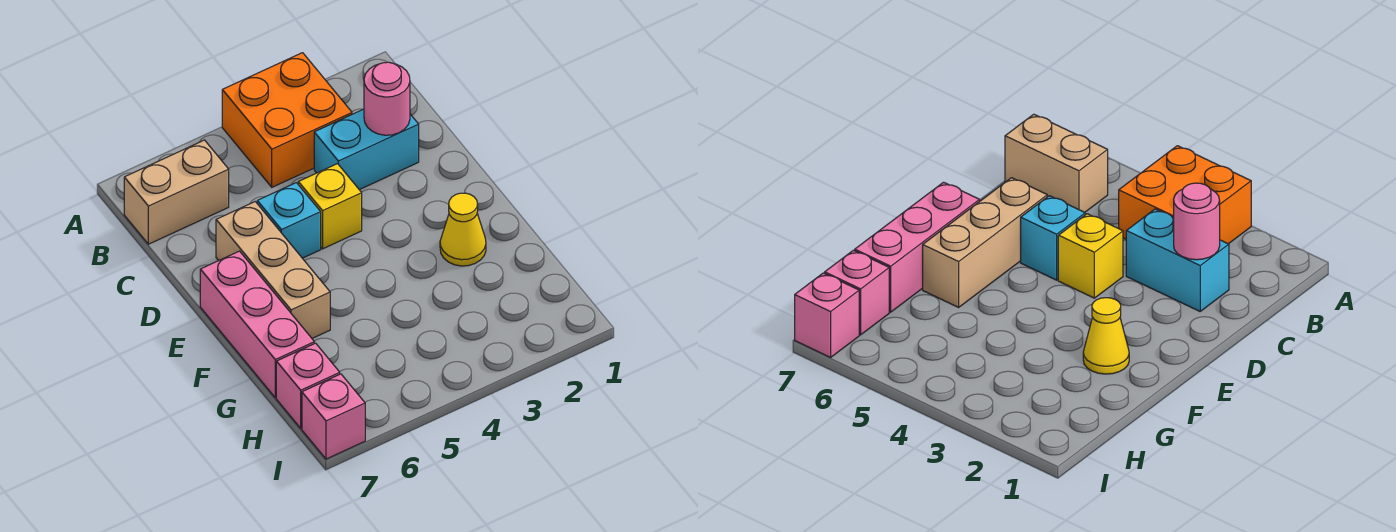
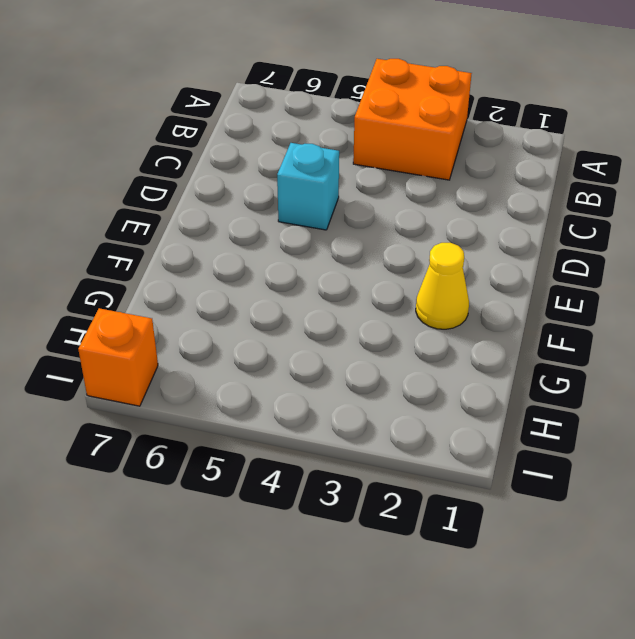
orange brick I7 level 1 -> pink brick I7 level 1
none -> tan brick B6:B7 level 1
none -> cyan brick C2:C3 level 1

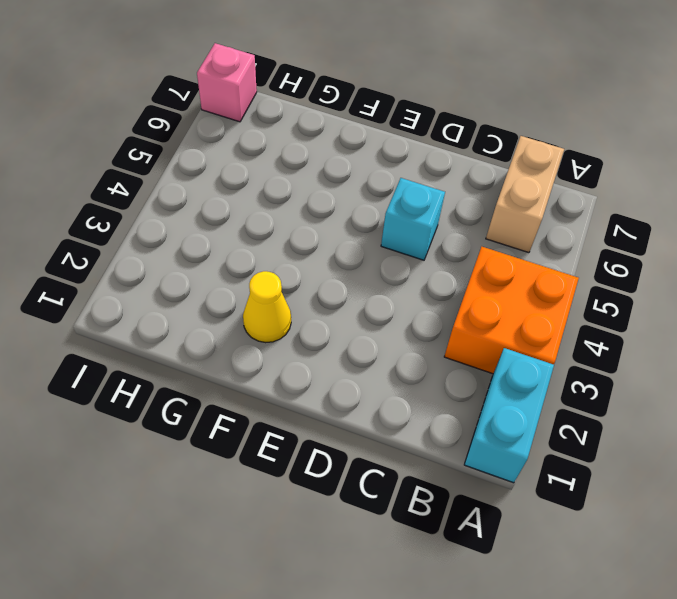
cyan brick A1:A2 level 1 -> cyan brick C2:C3 level 1
none -> yellow brick D4 level 1
none -> tan brick D6:F6 level 1

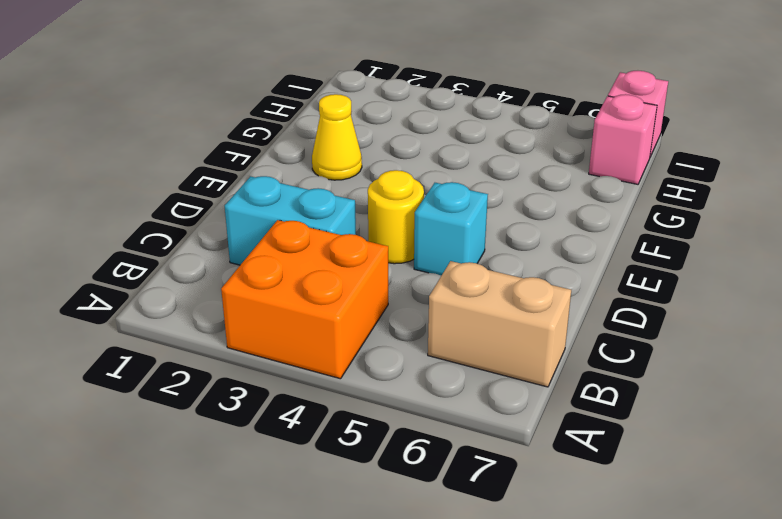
yellow round brick D4 level 1 -> yellow brick D4 level 1
none -> tan brick D6:F6 level 1
none -> pink brick E7:G7 level 1

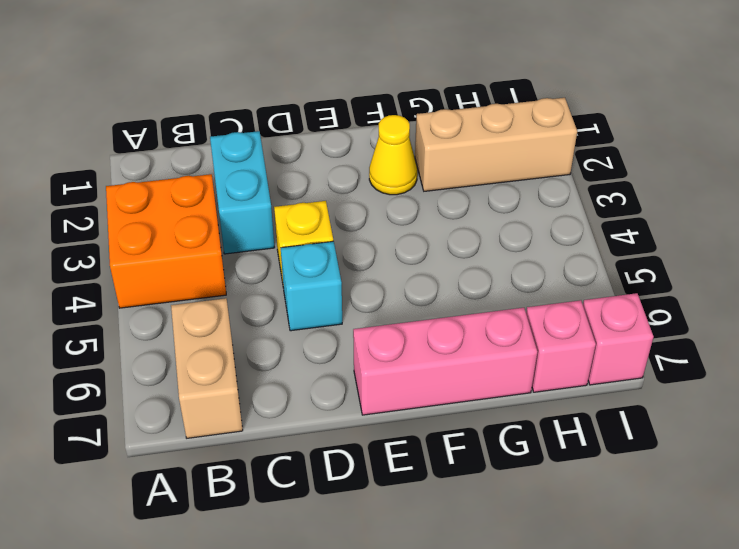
tan brick G2:I2 level 1 -> tan brick D6:F6 level 1
none -> pink round brick C2 level 2

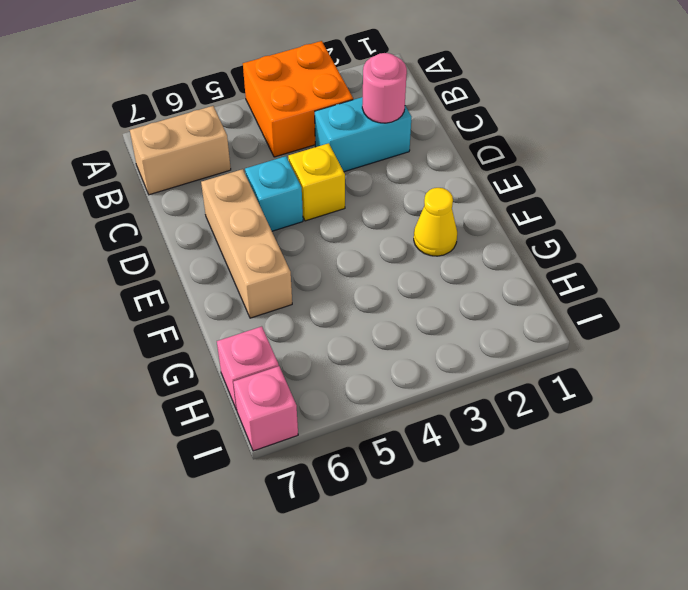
none -> pink brick E7:G7 level 1

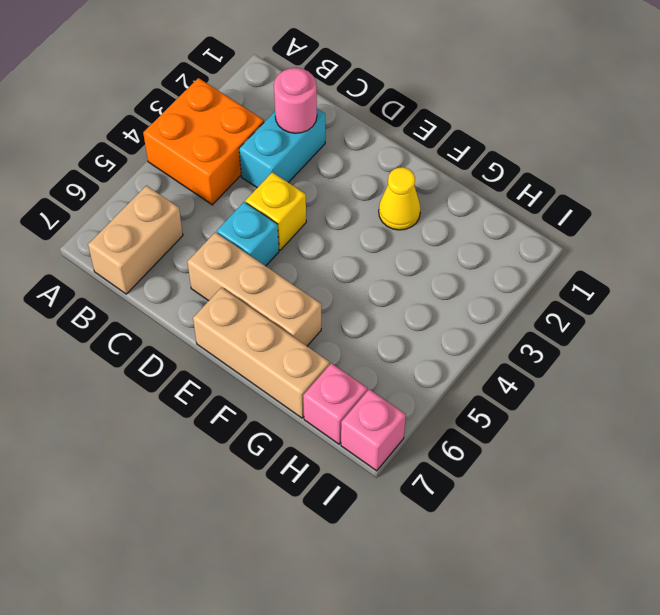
tan brick E7:G7 level 1 -> pink brick E7:G7 level 1

